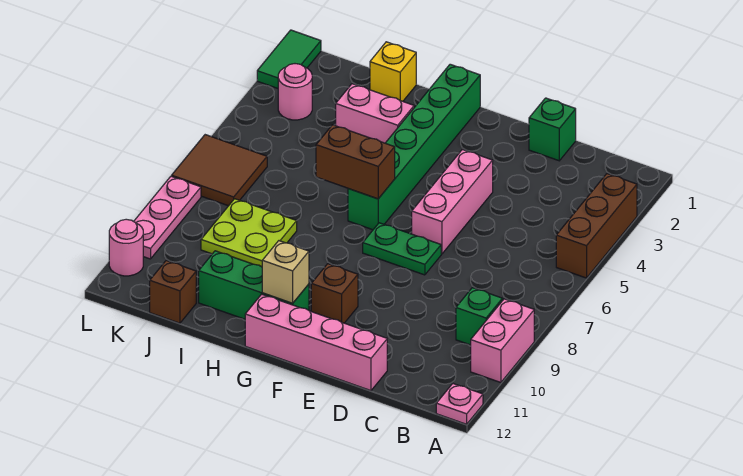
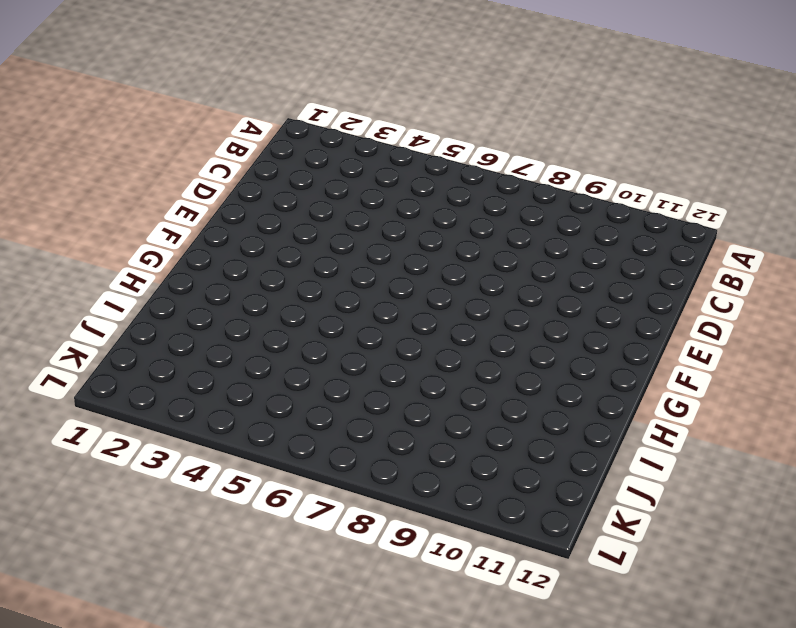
none -> brown brick A3:A5 level 1
none -> pink brick A9:A10 level 1
none -> pink plate A12 level 1

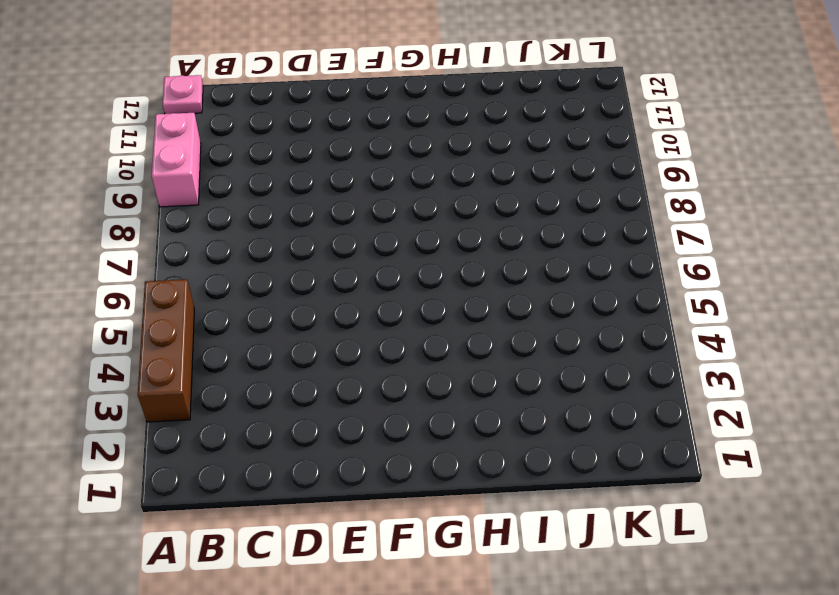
none -> green brick B9 level 1
none -> green brick D1 level 1
none -> pink brick D12:G12 level 1

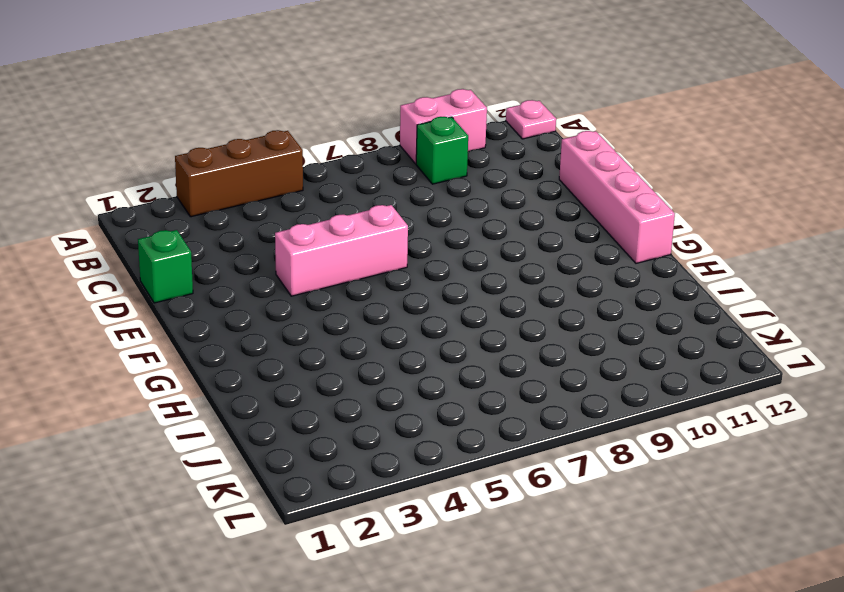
none -> green plate E7:F7 level 1
none -> brown brick F10 level 1
none -> green brick G1:G6 level 1

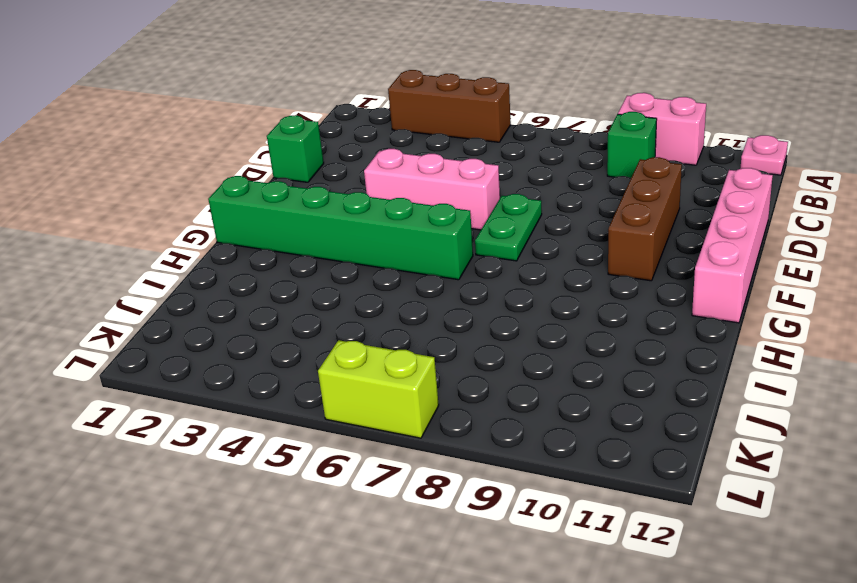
brown brick D10:F10 level 1 -> brown brick F10 level 1
lime brick L6:L7 level 1 -> brown tile K6:L7 level 1
none -> green brick G11:I11 level 1
none -> pink brick H3:I3 level 1
none -> yellow brick I1 level 1

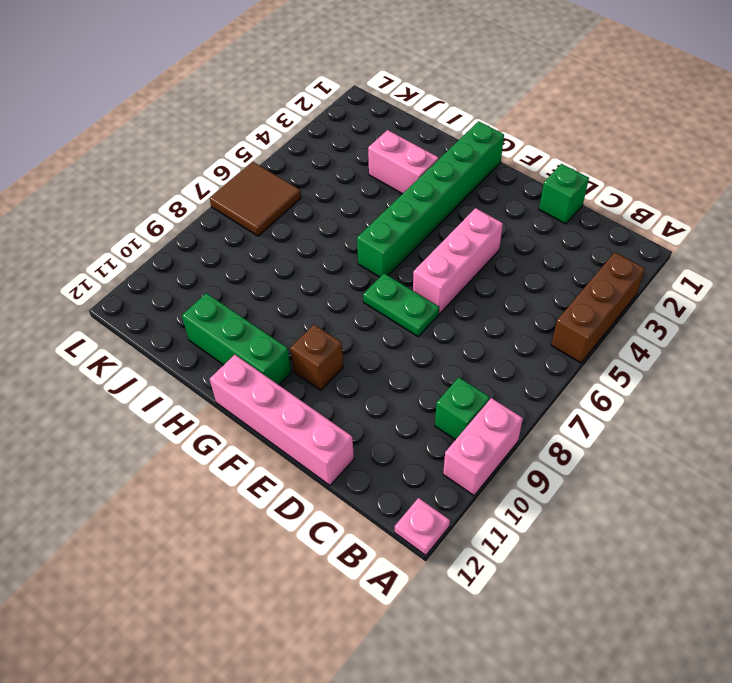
none -> yellow brick I1 level 1
none -> lime plate I8:J9 level 1
none -> brown brick J12 level 1

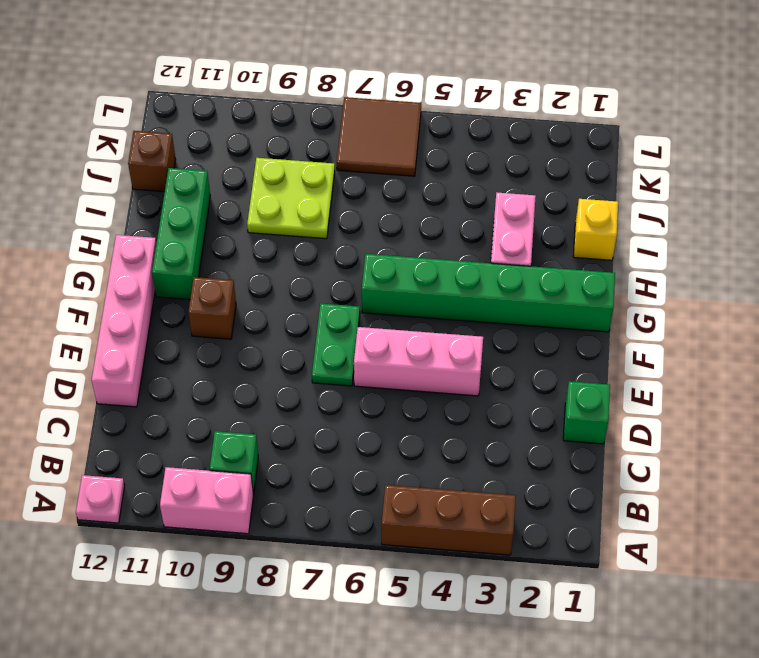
none -> pink round brick K3 level 1
none -> green tile L1:L2 level 1
none -> pink plate L8:L10 level 1

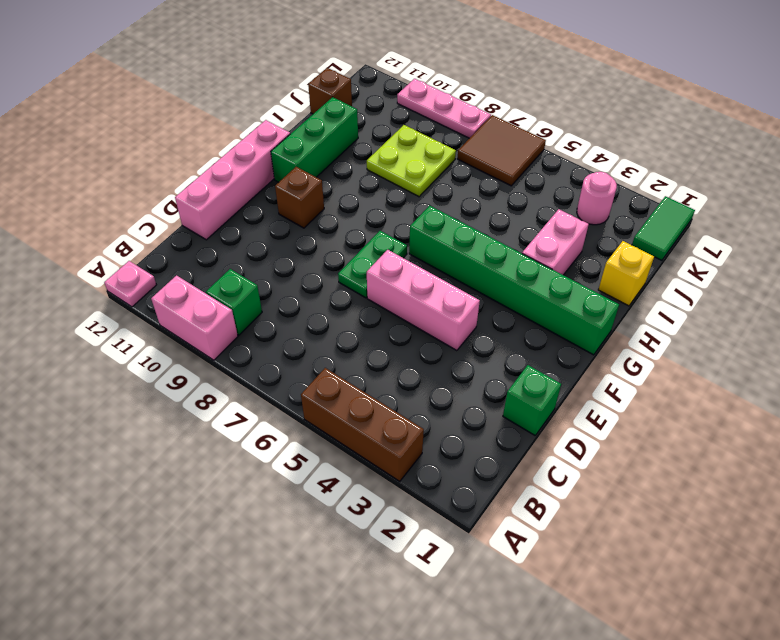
green tile K1:L1 level 1 -> green tile L1:L2 level 1
none -> pink round brick L11 level 1
none -> brown brick G6:H6 level 2
none -> tan brick G11 level 2

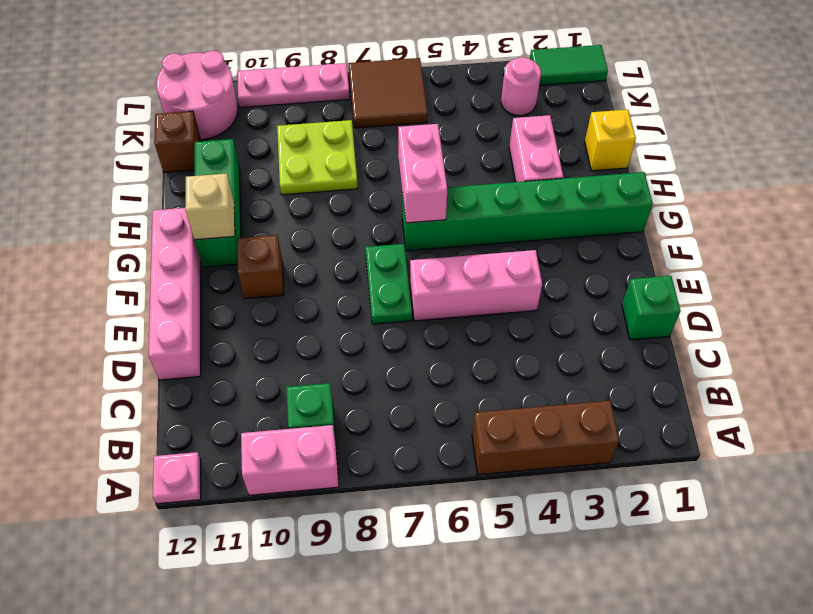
pink brick G6:H6 level 2 -> brown brick G6:H6 level 2
pink round brick K11:L12 level 1 -> pink round brick L11 level 1

